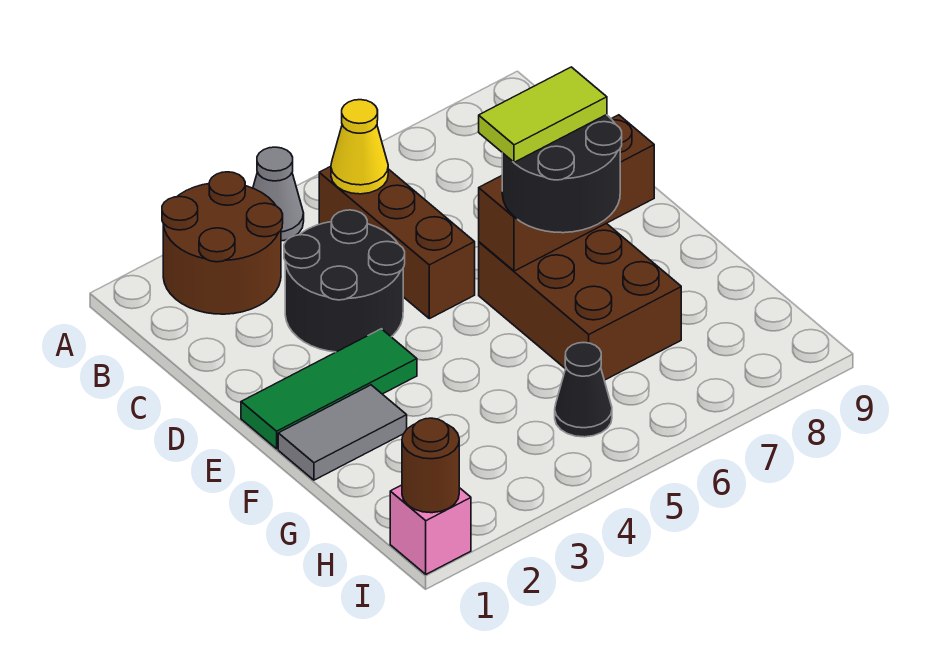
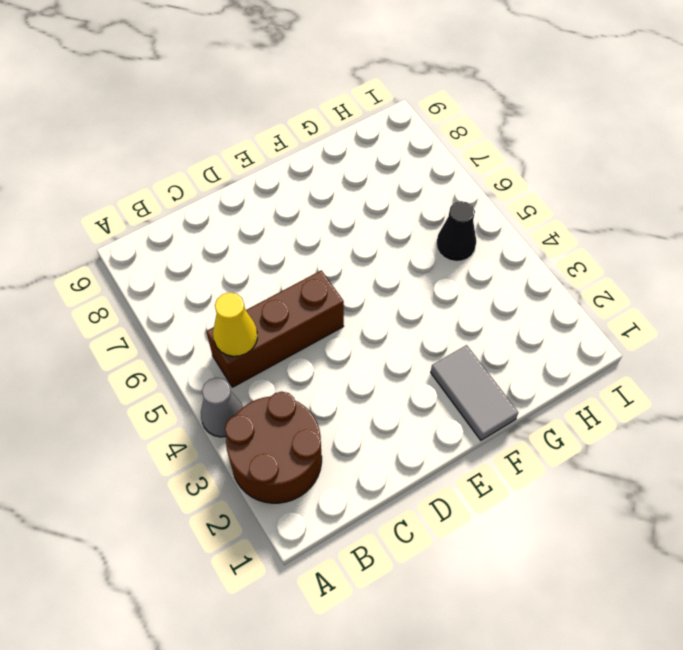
none -> black round brick C3:D4 level 1
none -> green tile E1:E3 level 1
none -> brown brick E6:G7 level 1

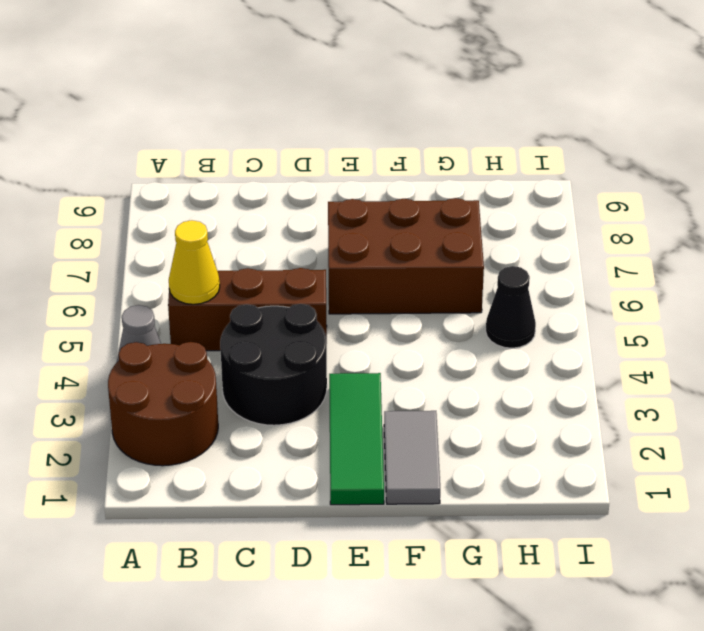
none -> pink brick I1 level 1
none -> brown brick E6:E8 level 2
none -> brown round brick I1 level 2

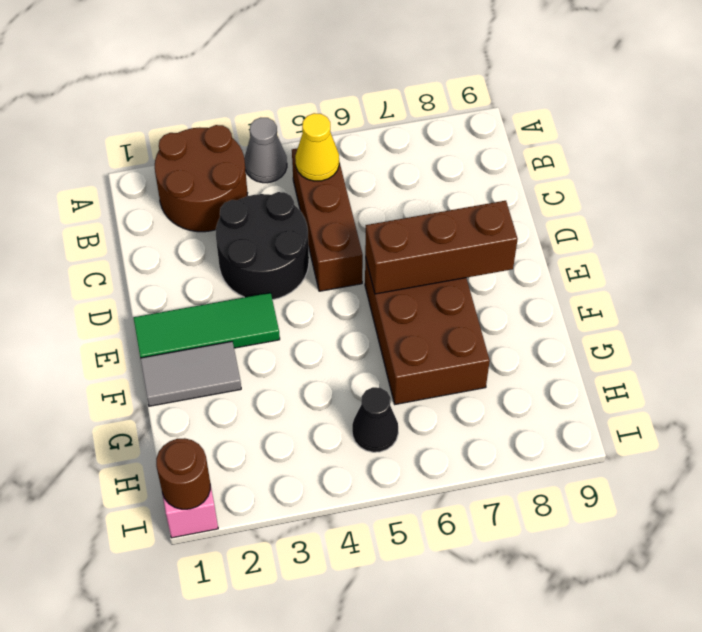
none -> black round brick E6:F7 level 3
none -> lime tile E6:E7 level 4

